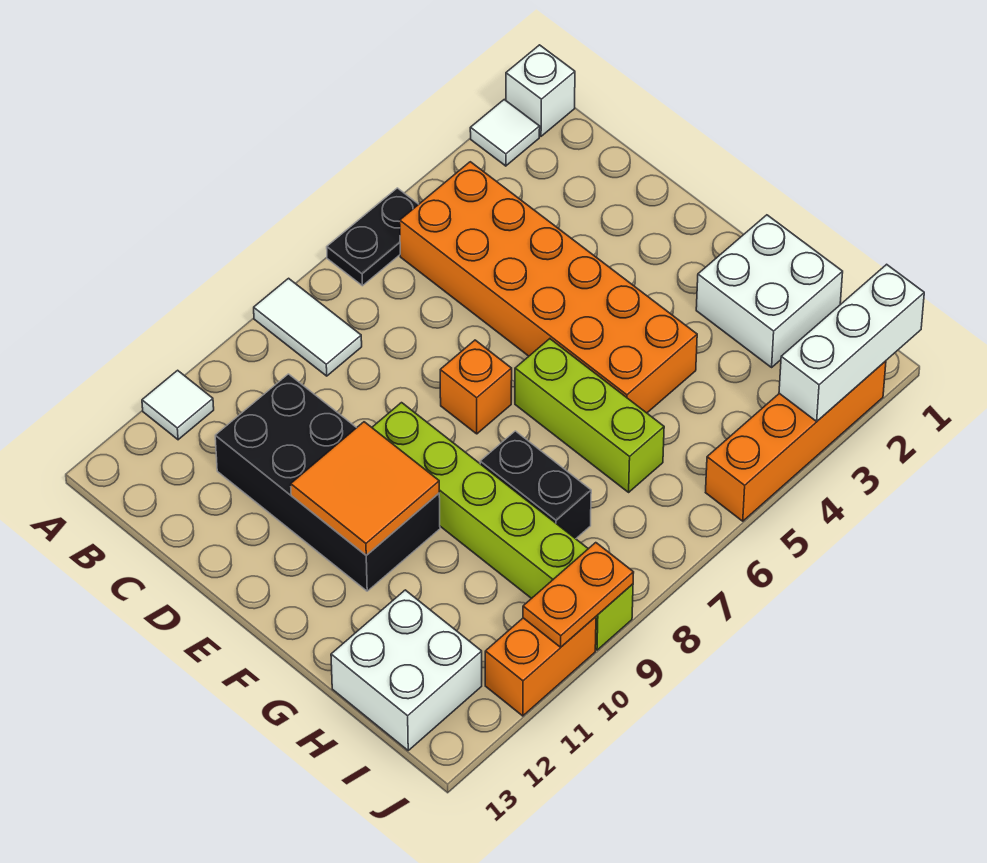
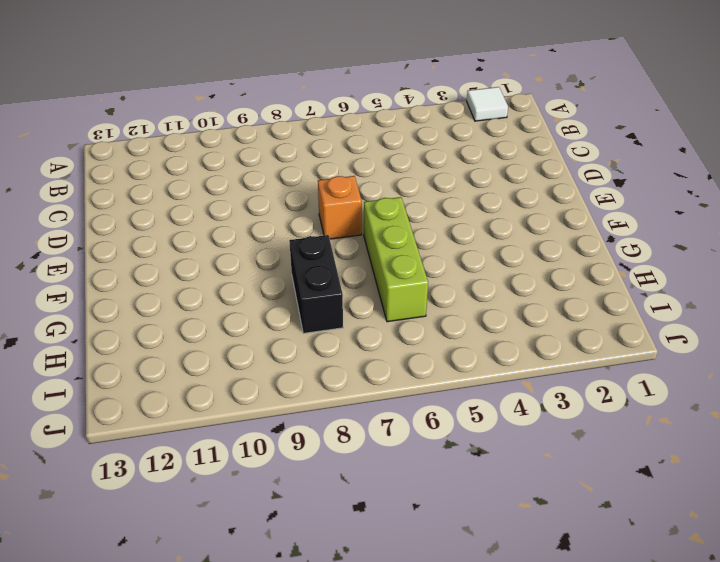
none -> white brick A1 level 1
none -> black plate A5:A6 level 1
none -> white tile A8:B8 level 1

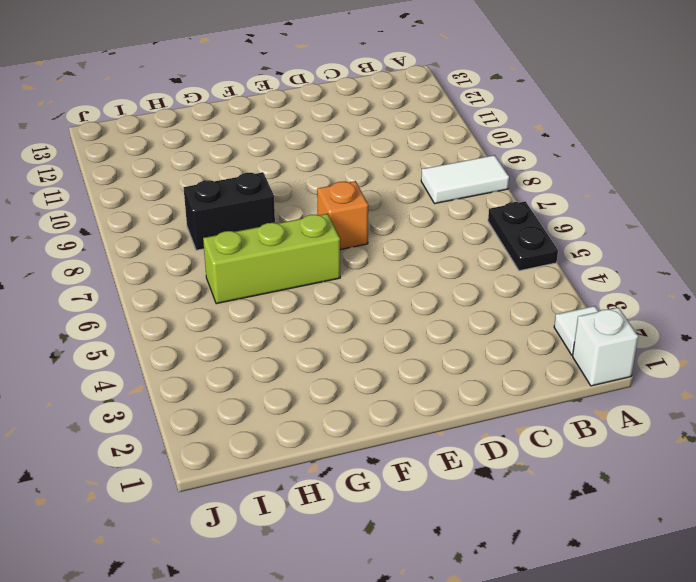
none -> white tile A11 level 1
none -> orange brick B4:G5 level 1
none -> black brick C10:F11 level 1

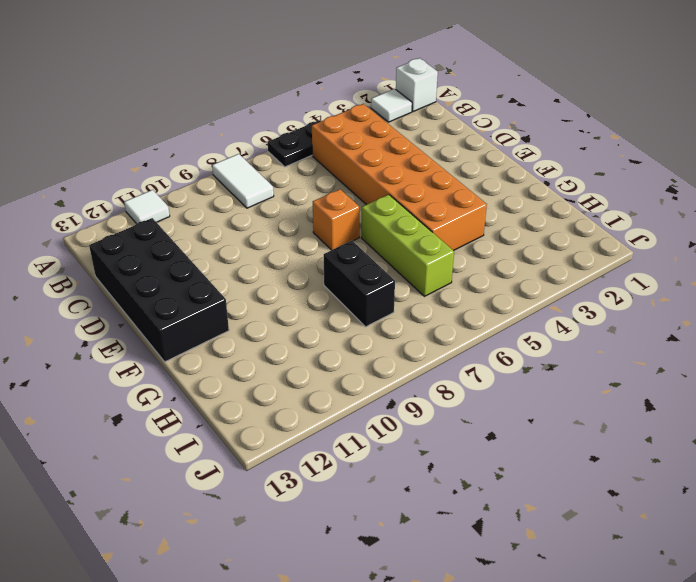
black brick C12:F13 level 1 -> black brick C10:F11 level 1
none -> lime brick E9:J9 level 1
none -> white brick G1:H2 level 1
none -> white brick H12:I13 level 1

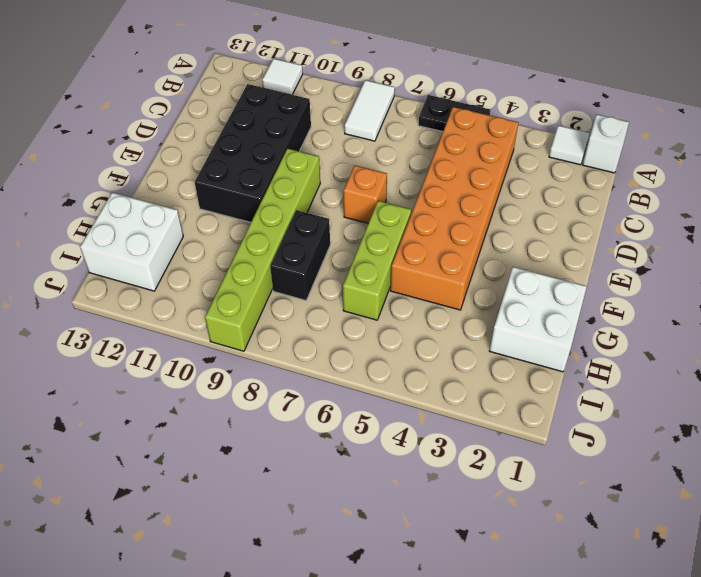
none -> orange brick J2:J5 level 1
none -> orange brick J10:J11 level 1
none -> orange tile E10:F11 level 2

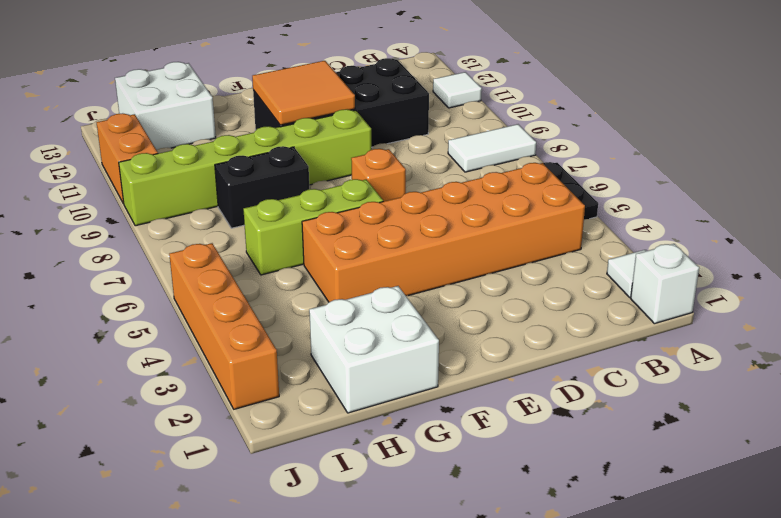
none -> white brick J1:J3 level 2
none -> orange plate J9:J10 level 2

